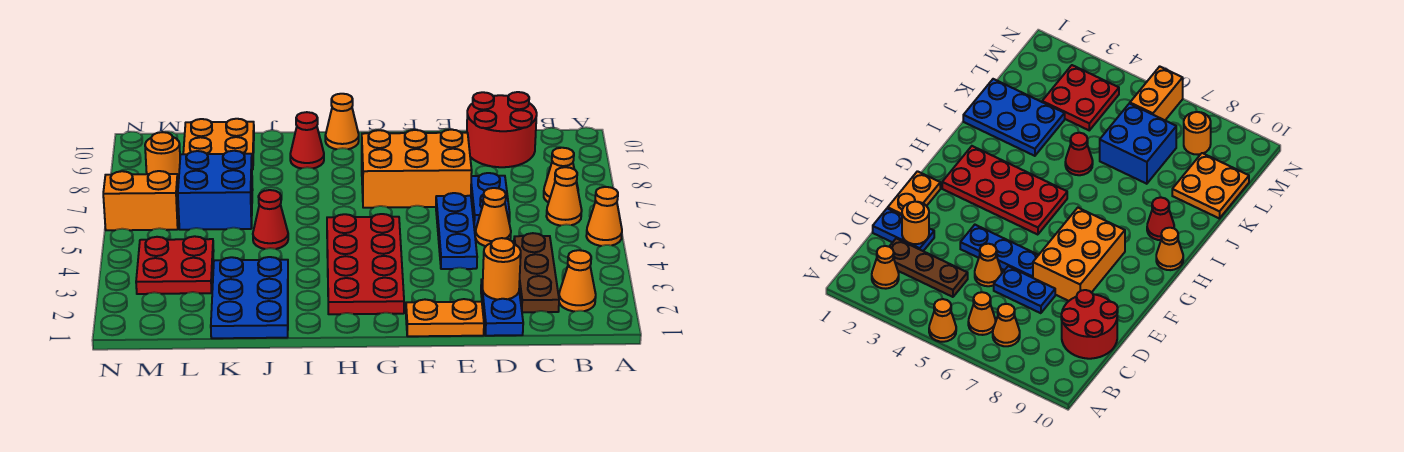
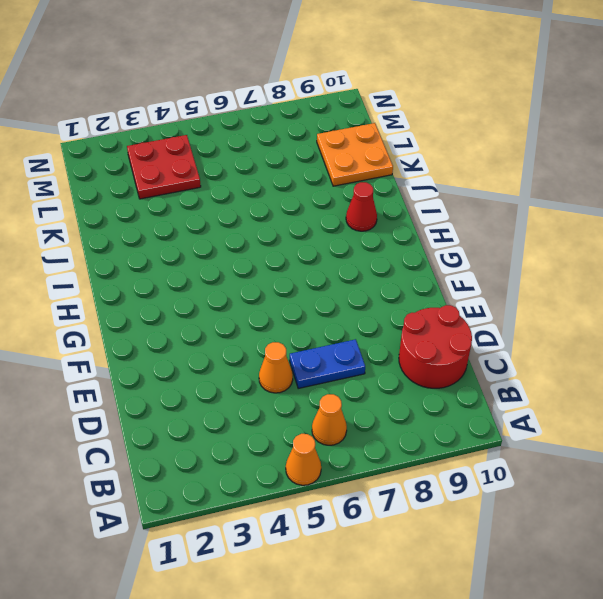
none -> orange cone B2 level 1
none -> orange cone B7 level 1
none -> brown plate C2:C4 level 1

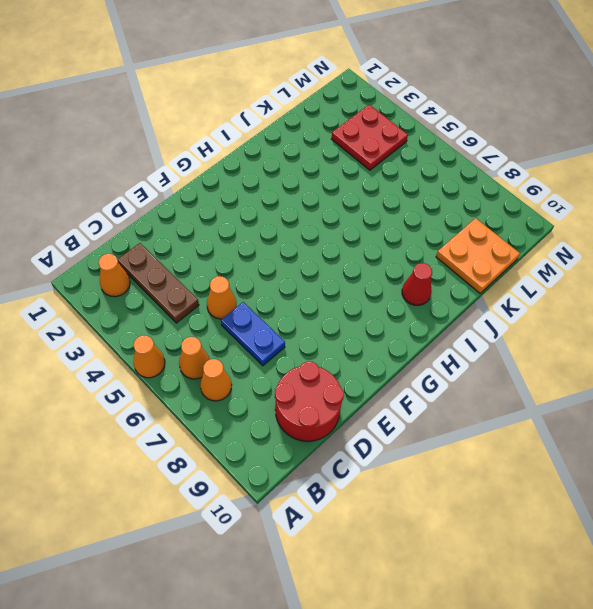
none -> blue plate D1:D2 level 1
none -> orange plate E1:F1 level 1
none -> blue plate E4:E6 level 1

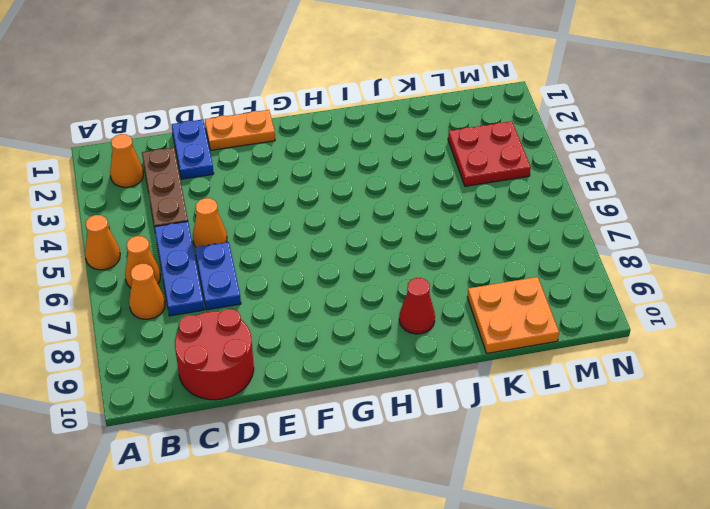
blue plate C5:C7 level 1 -> blue plate E4:E6 level 1
none -> orange brick E7:G8 level 1
none -> red plate G2:H5 level 1
none -> orange cone H10 level 1

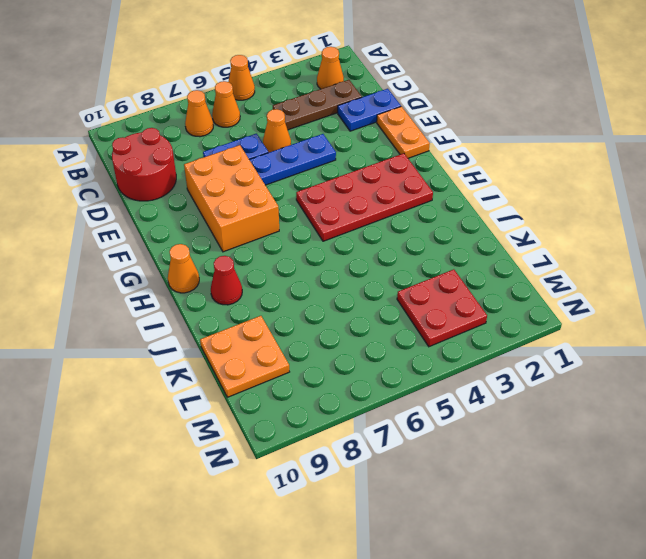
none -> blue plate J1:K3 level 1
none -> red cone J5 level 1
none -> blue brick K6:L7 level 1

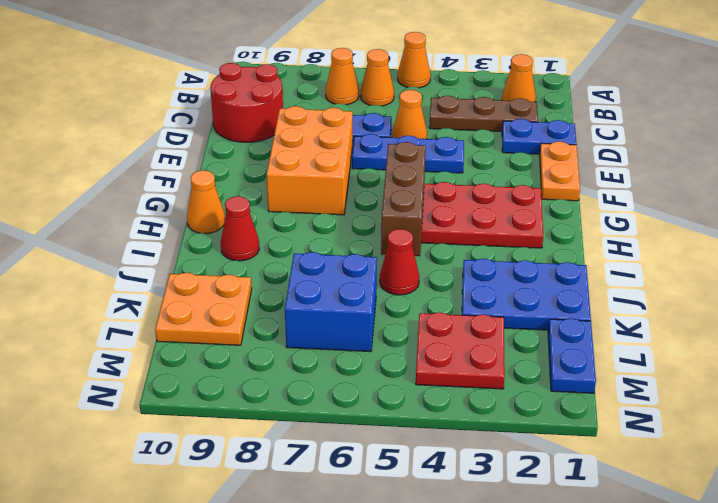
brown brick G5:I5 level 2 -> none
blue plate L1:M1 level 1 -> none
none -> orange brick M6:N6 level 1
none -> orange round brick M8 level 1
none -> orange round brick D2 level 2

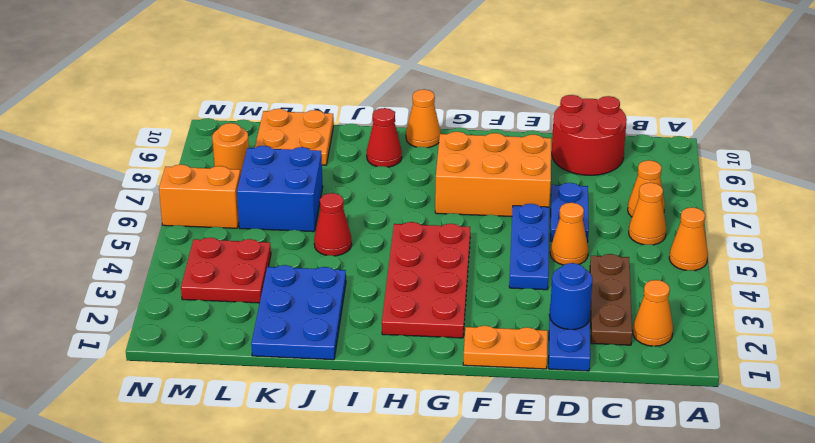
blue round brick D2 level 2 -> orange round brick D2 level 2

